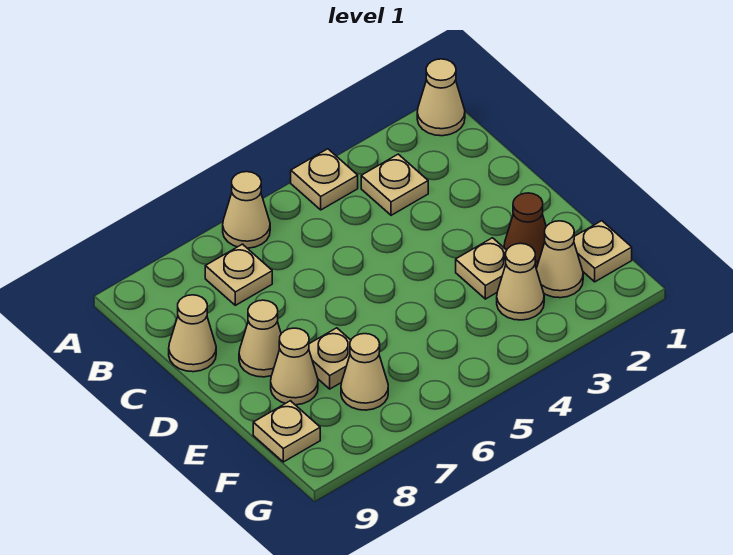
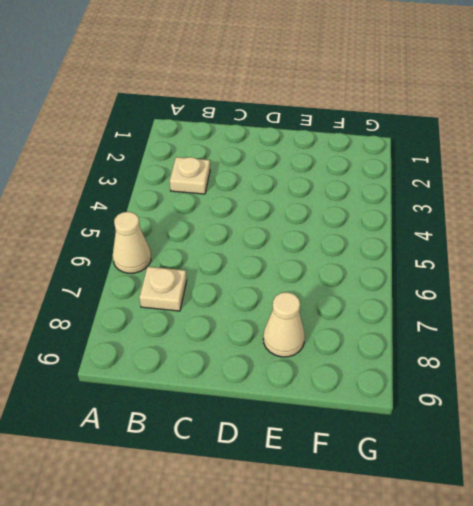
none -> tan cone A1 level 1
none -> tan plate A4 level 1
none -> tan cone C9 level 1

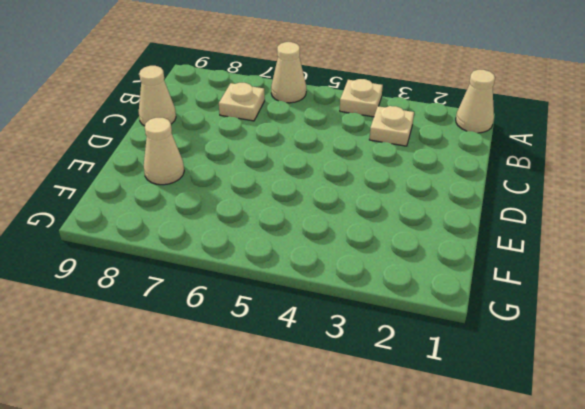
none -> tan cone D8 level 1
none -> brown cone E2 level 1
none -> tan plate E3 level 1

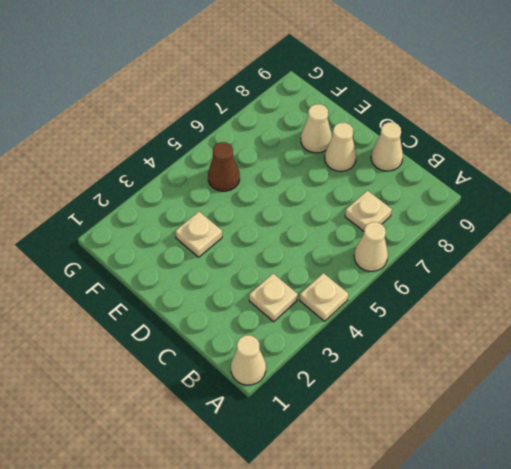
brown cone F5 level 1 -> brown cone E2 level 1
none -> tan plate E7 level 1
none -> tan plate F1 level 1
none -> tan cone F2 level 1

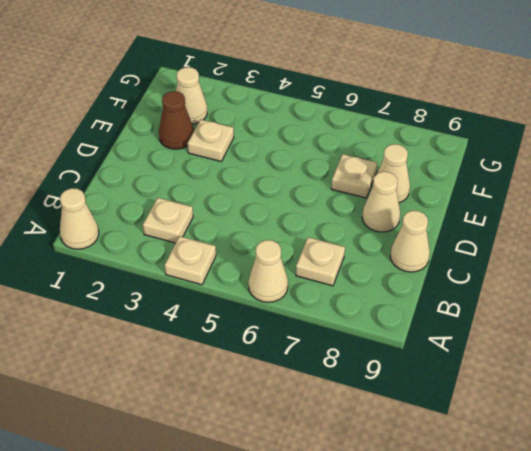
none -> tan plate F1 level 1
none -> tan cone F3 level 1
none -> tan cone F7 level 1

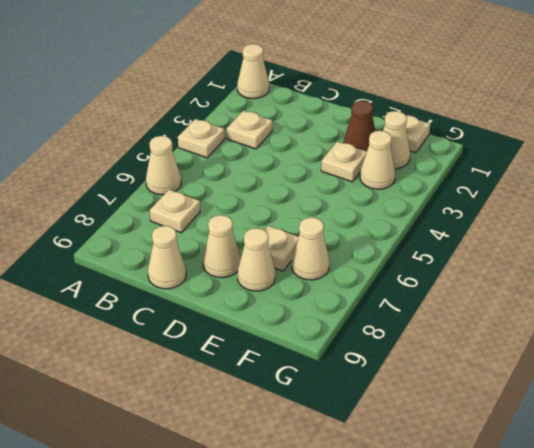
none -> tan plate F9 level 1

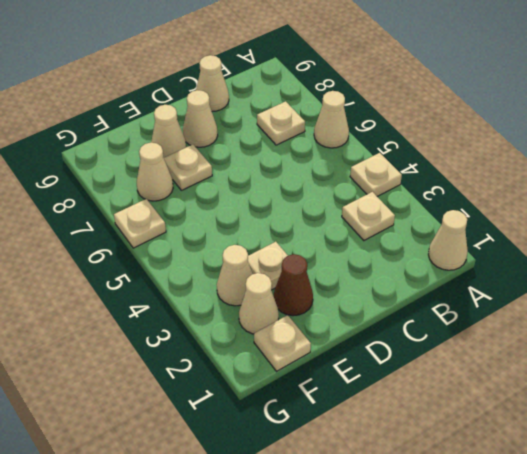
tan plate G6 level 1 -> tan plate F9 level 1

